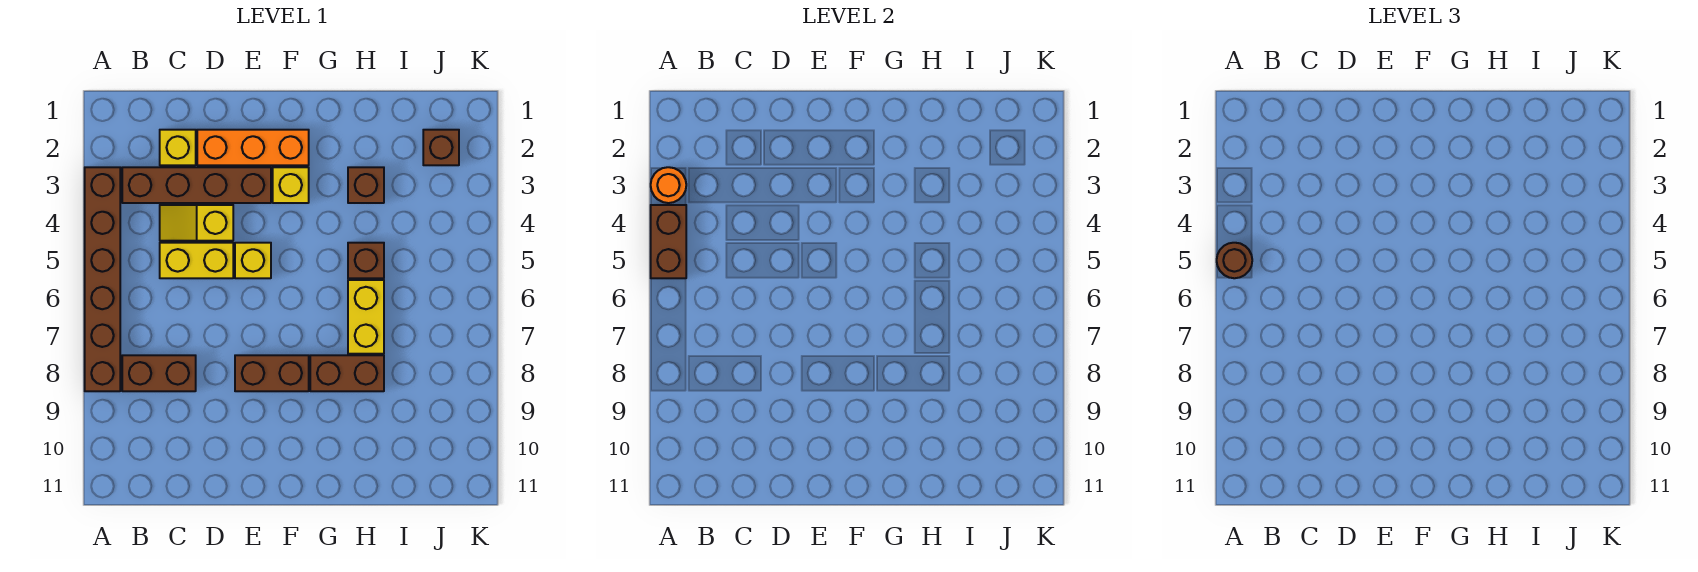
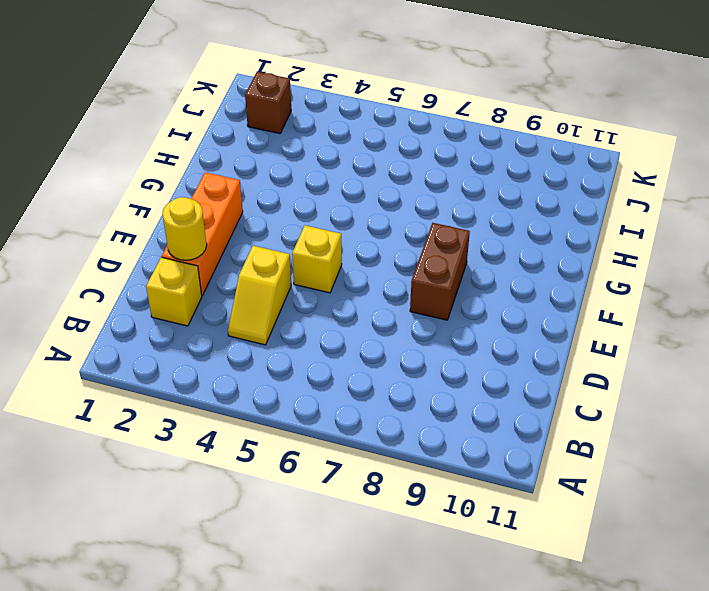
yellow round brick D2 level 2 -> none
none -> brown brick A3:A8 level 1
none -> brown brick B3:E3 level 1
none -> brown brick B8:C8 level 1

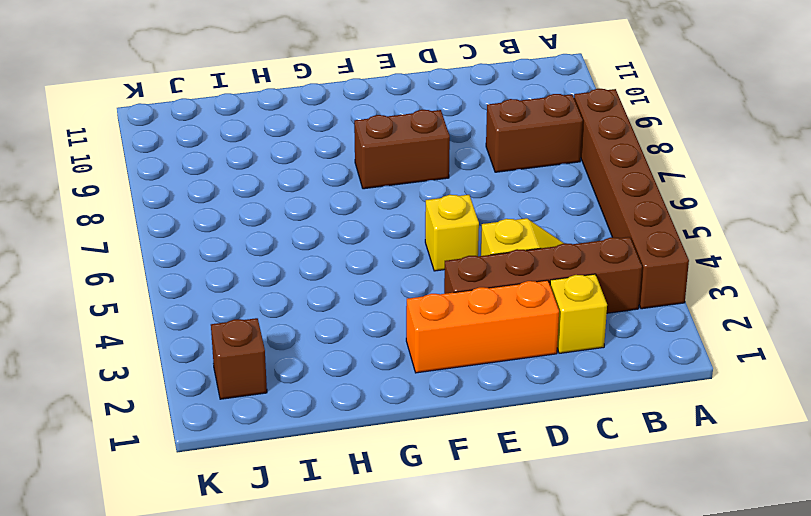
none -> yellow brick C5:D5 level 1
none -> yellow brick F3 level 1
none -> brown brick G8:H8 level 1

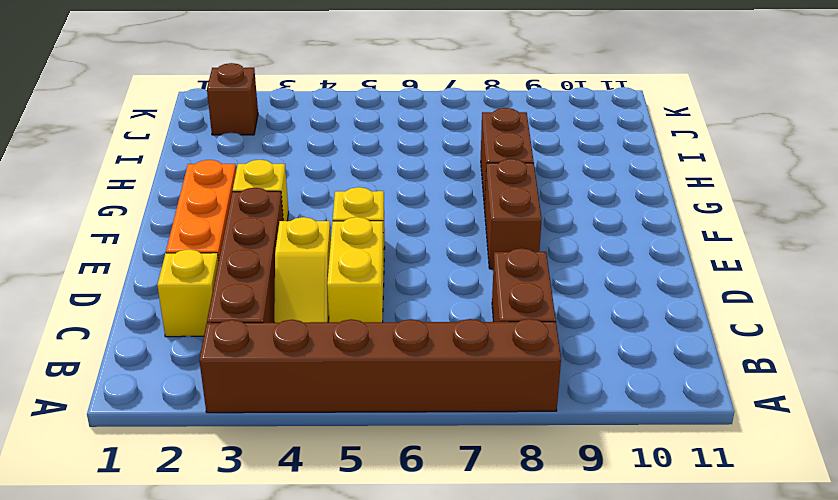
none -> brown brick H3 level 1
none -> brown brick H5 level 1
none -> yellow brick H6:H7 level 1

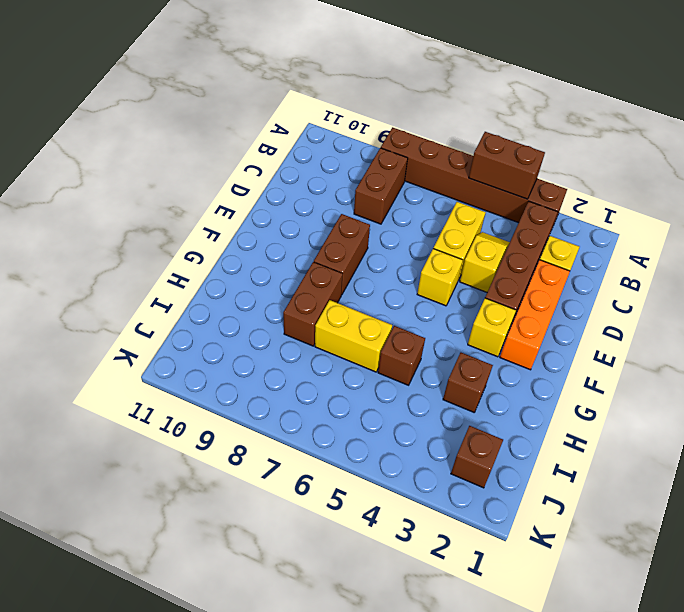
none -> orange round brick A3 level 2
none -> brown round brick A5 level 3

